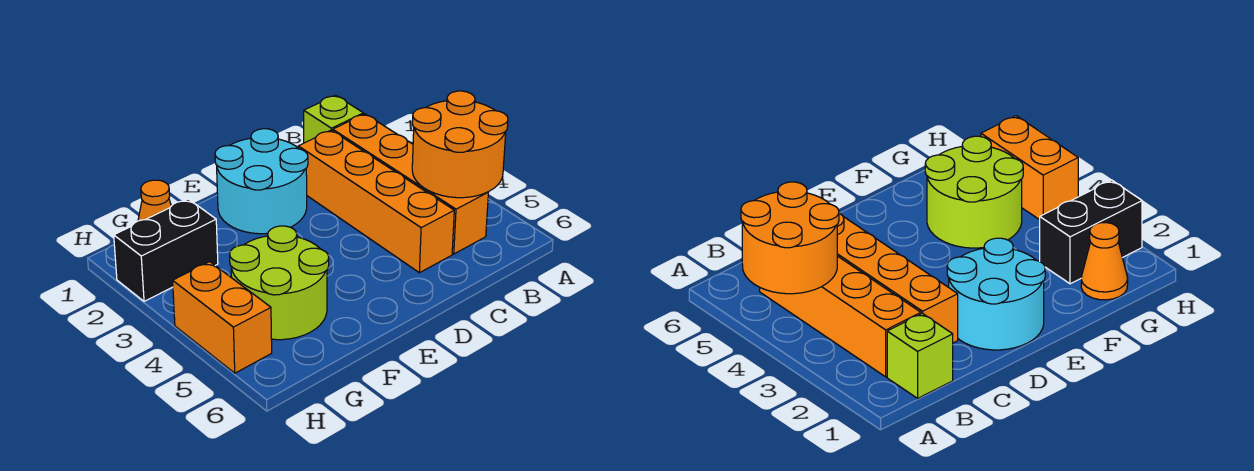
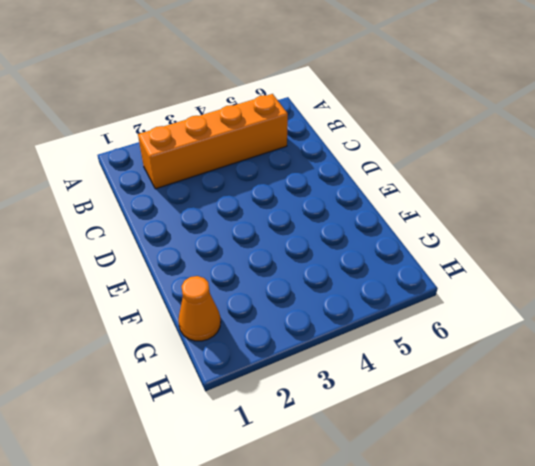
none -> lime brick B1 level 1
none -> orange brick C2:C5 level 1

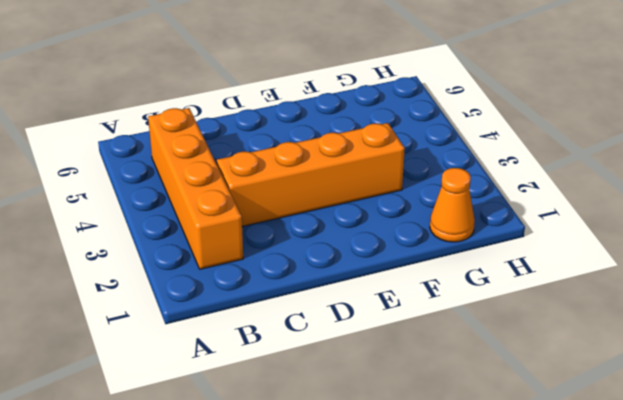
orange brick C3:F3 level 1 -> orange brick C2:C5 level 1
none -> lime brick B1 level 1
none -> cyan round brick D1:E2 level 1

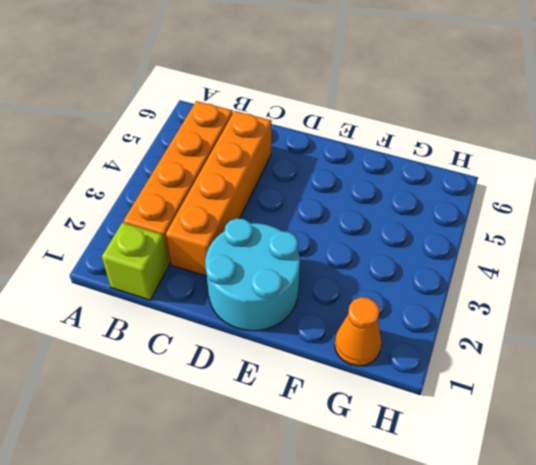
none -> lime round brick F4:G5 level 1
none -> black brick G2:H2 level 1

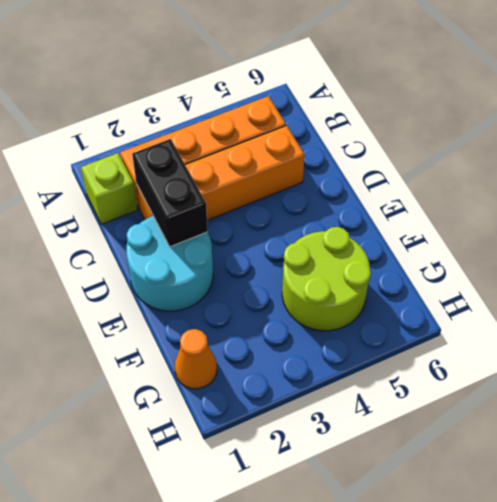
black brick C2:D2 level 2 -> black brick G2:H2 level 1
none -> orange brick H4:H5 level 1
none -> orange round brick A4:B5 level 2

